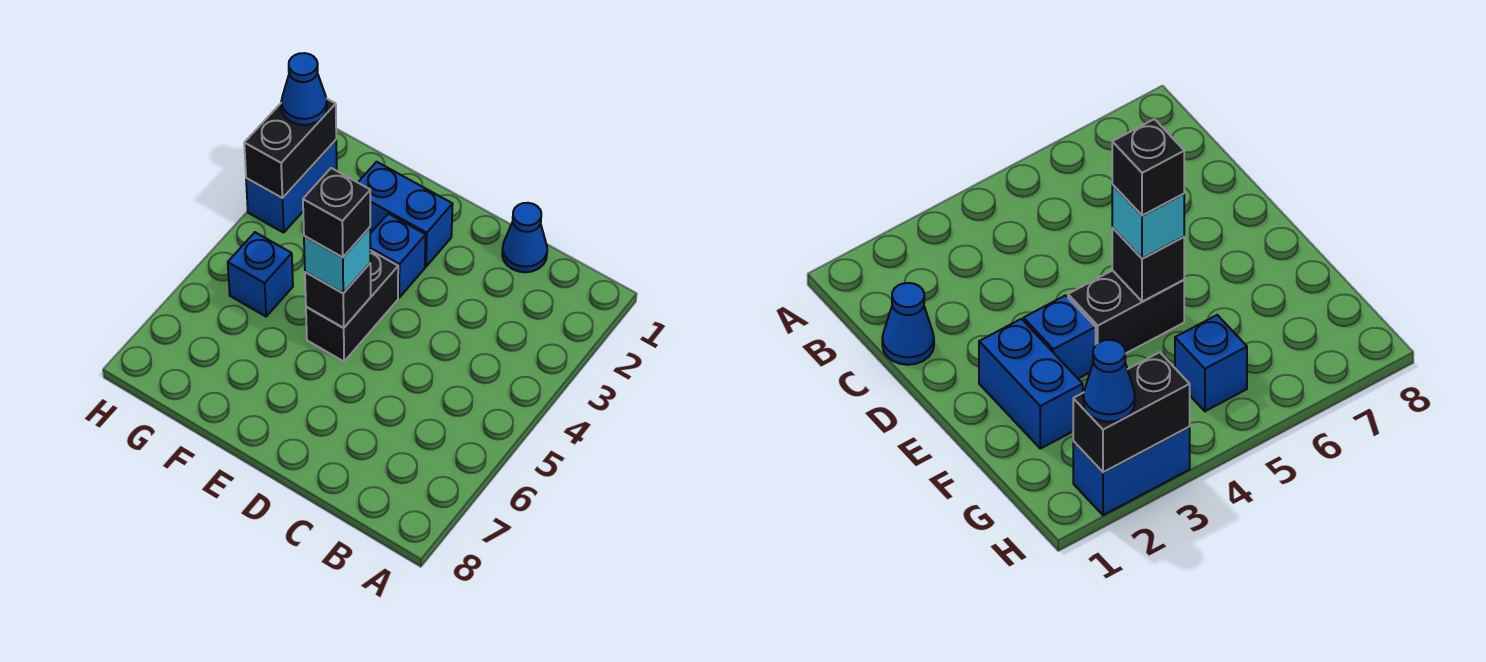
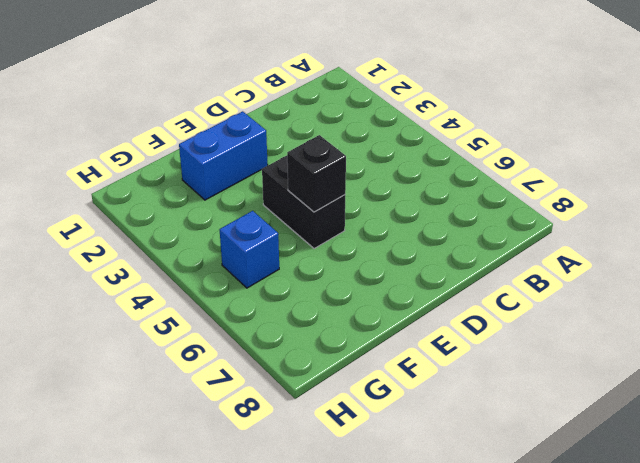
none -> blue cone C1 level 1
none -> blue brick E3 level 1

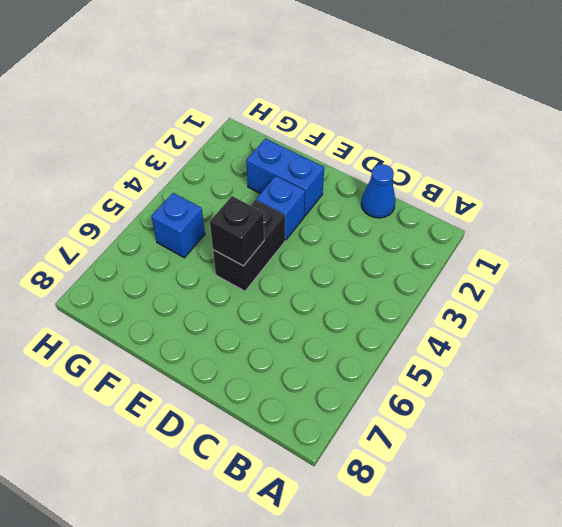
none -> blue brick H2:H3 level 1
none -> black brick H2:H3 level 2

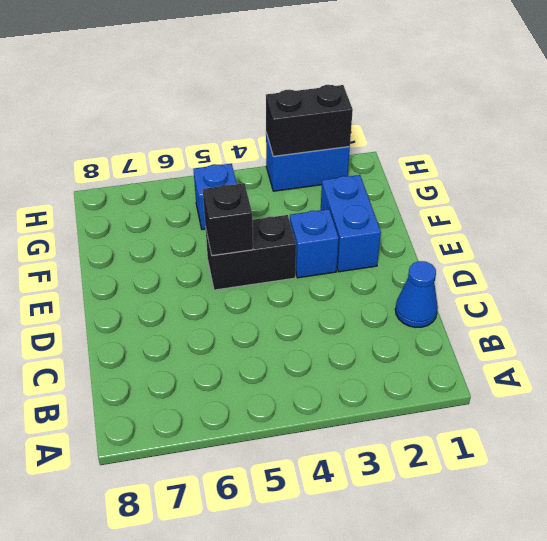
none -> cyan brick E5 level 3
none -> blue cone H2 level 3

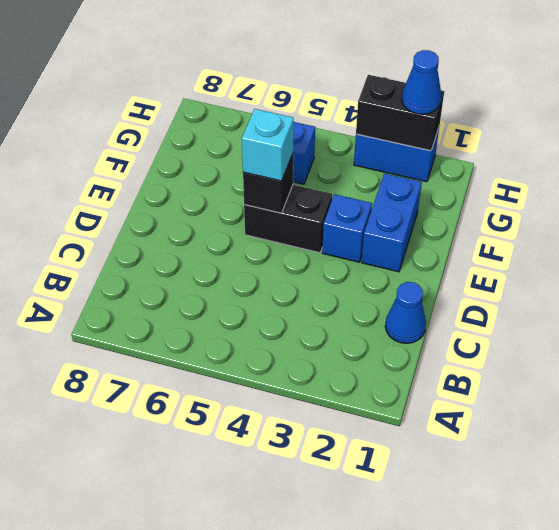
none -> black brick E5 level 4

